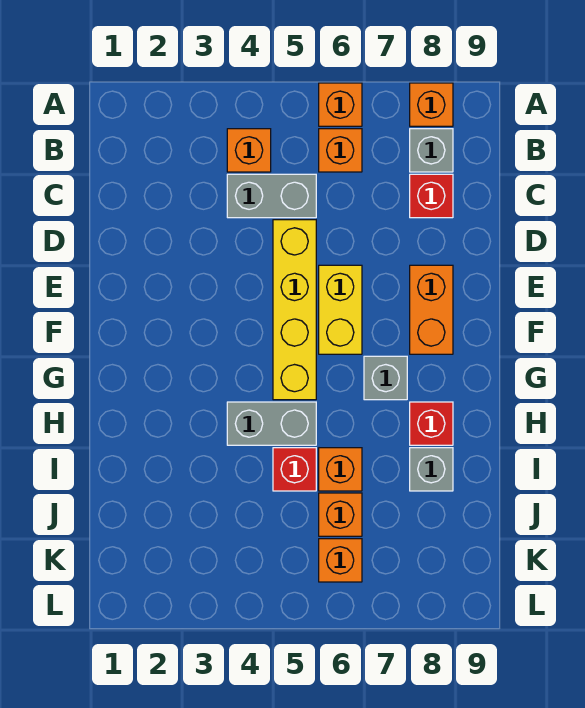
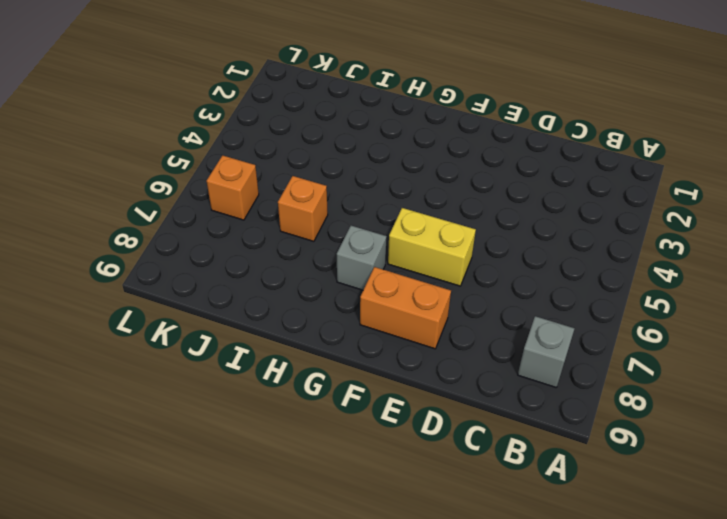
none -> orange brick A6 level 1
none -> orange brick A8 level 1
none -> orange brick B4 level 1

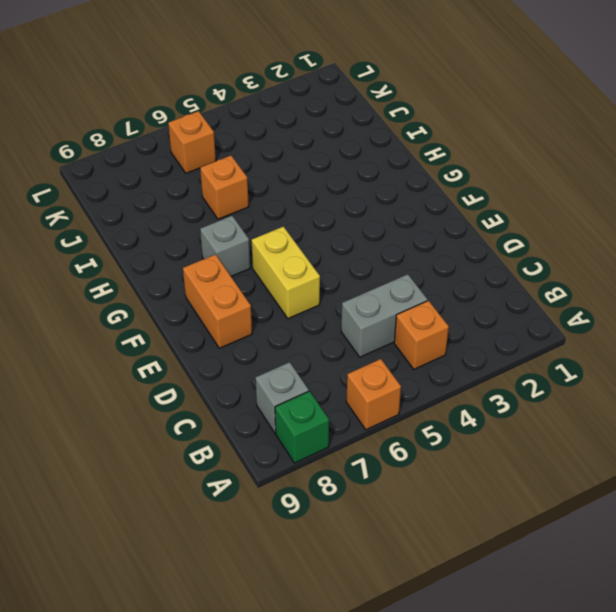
green brick A8 level 1 -> orange brick A8 level 1
none -> orange brick B6 level 1
none -> red brick C8 level 1
none -> yellow brick D5:G5 level 1

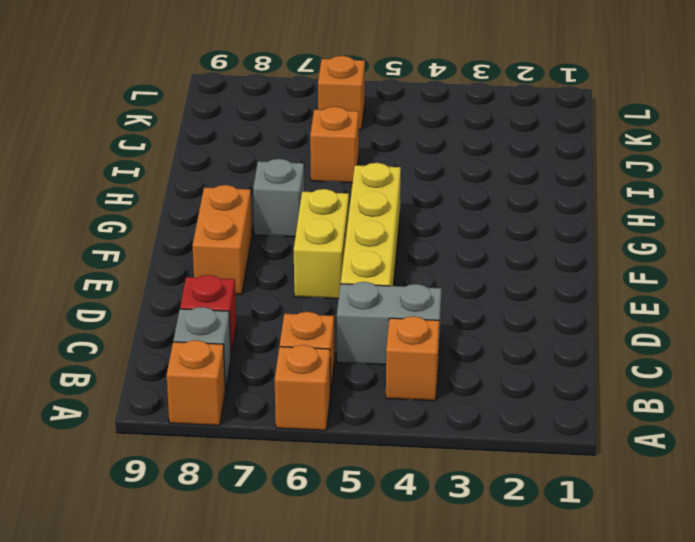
none -> grey brick H4:H5 level 1
none -> red brick H8 level 1
none -> red brick I5 level 1

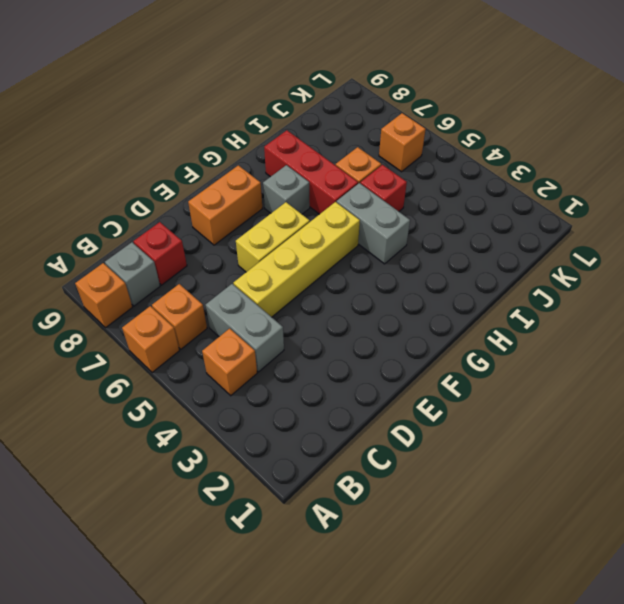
red brick H6:H8 level 1 -> red brick H8 level 1
none -> grey brick I8 level 1
none -> orange brick J6 level 1

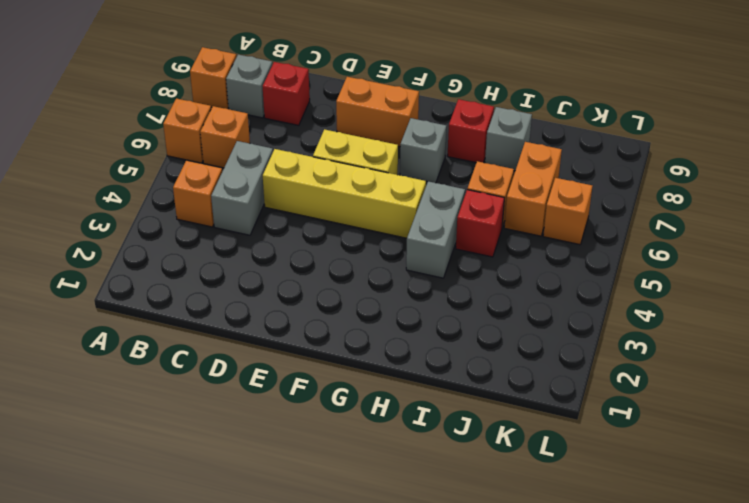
orange brick J6:J7 level 1 -> orange brick J6 level 1

